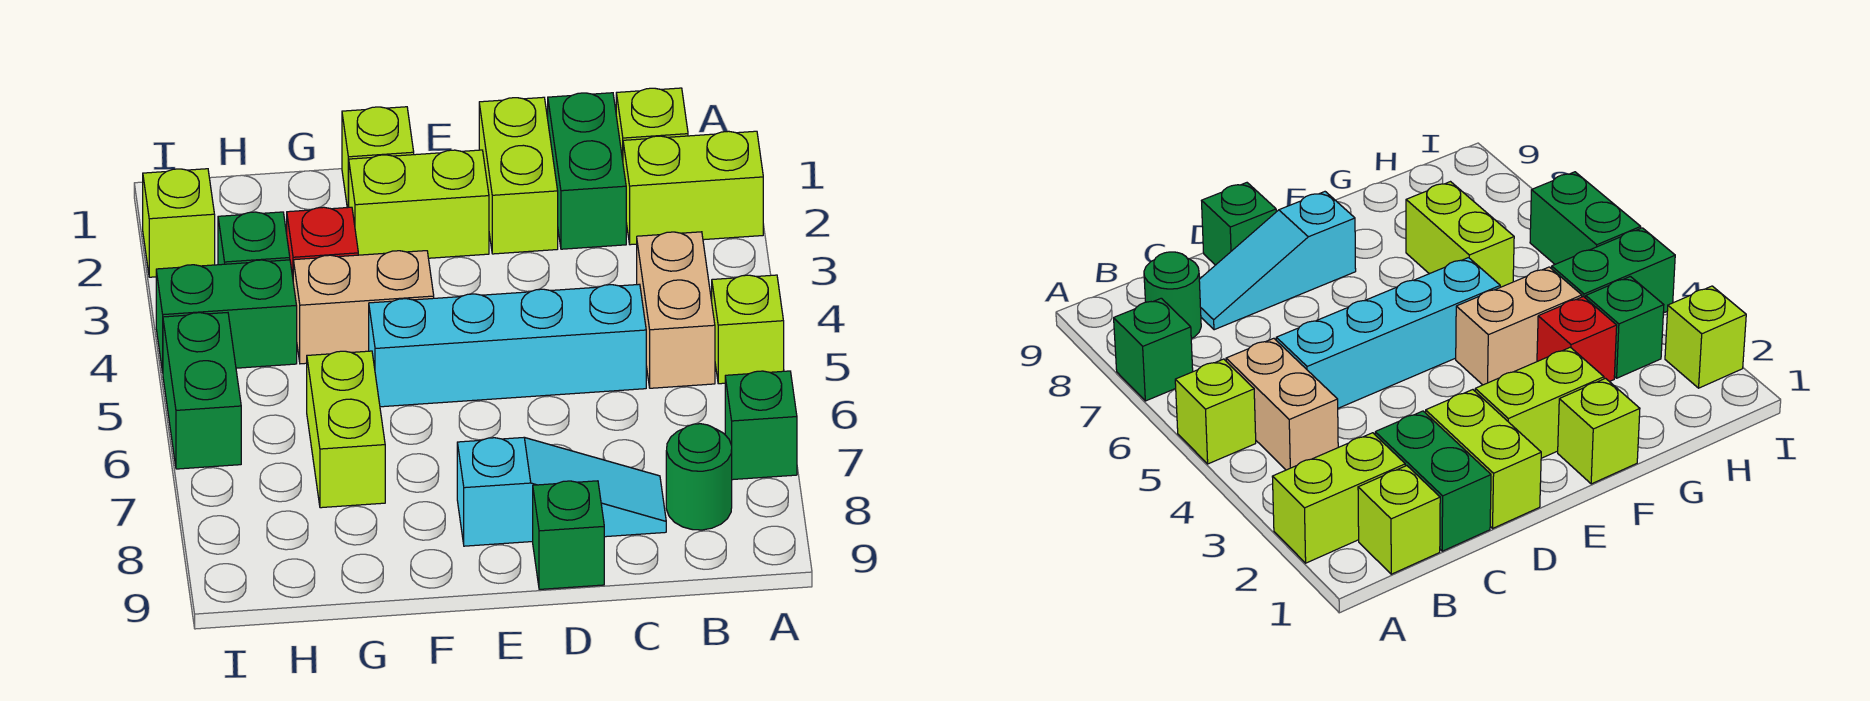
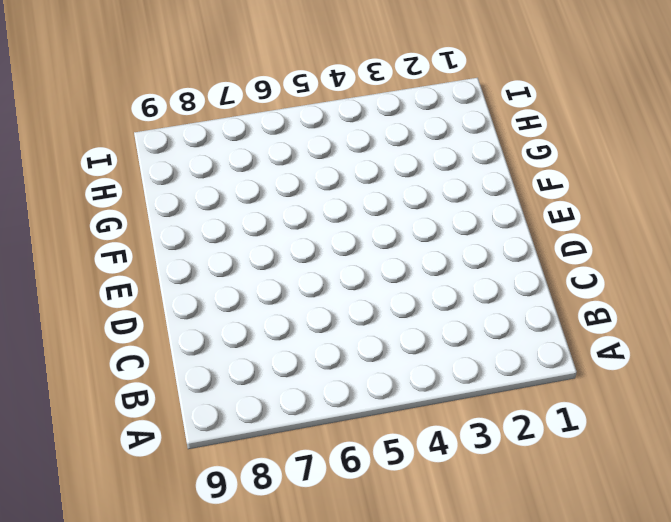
none -> lime brick A2:B2 level 1
none -> lime brick A5 level 1
none -> green brick A7 level 1

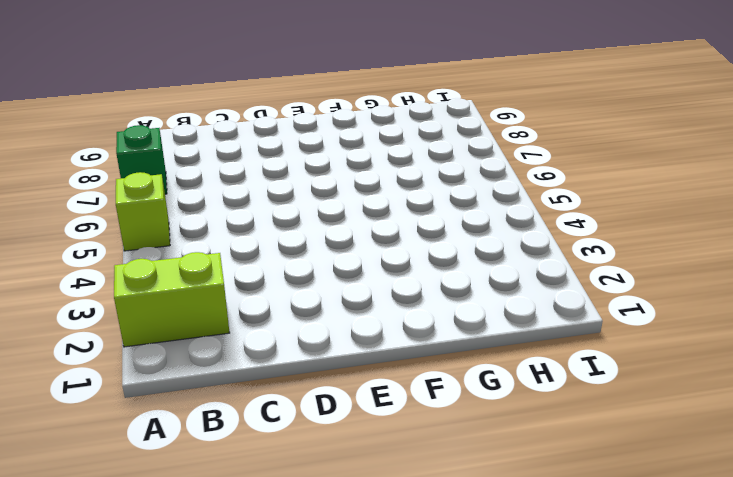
none -> lime brick B1 level 1
none -> tan brick B4:B5 level 1
none -> green round brick B8 level 1

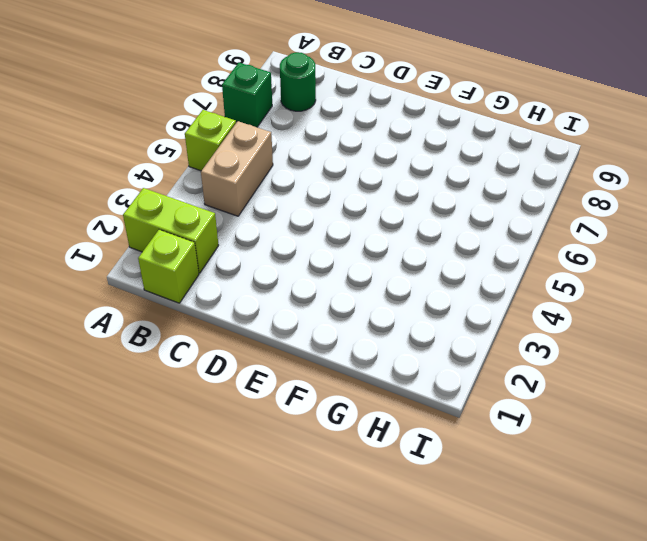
none -> green brick C1:C2 level 1
none -> cyan brick C5:F5 level 1
none -> cyan slope C8:E8 level 1 top E

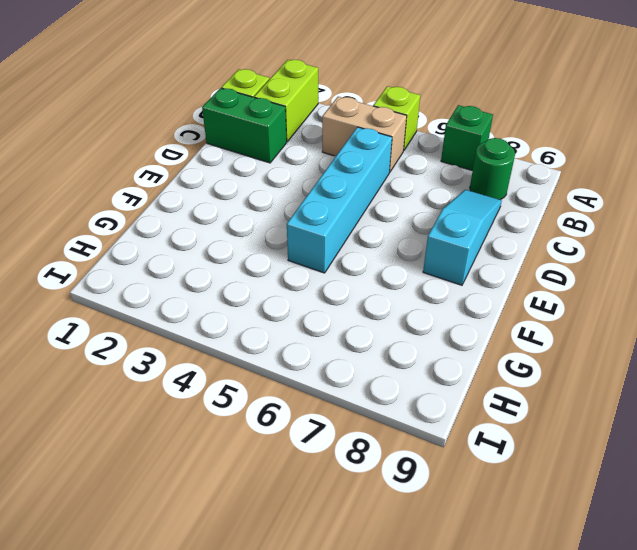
none -> lime brick D1:D2 level 1
none -> green brick D9 level 1
none -> lime brick E2:F2 level 1

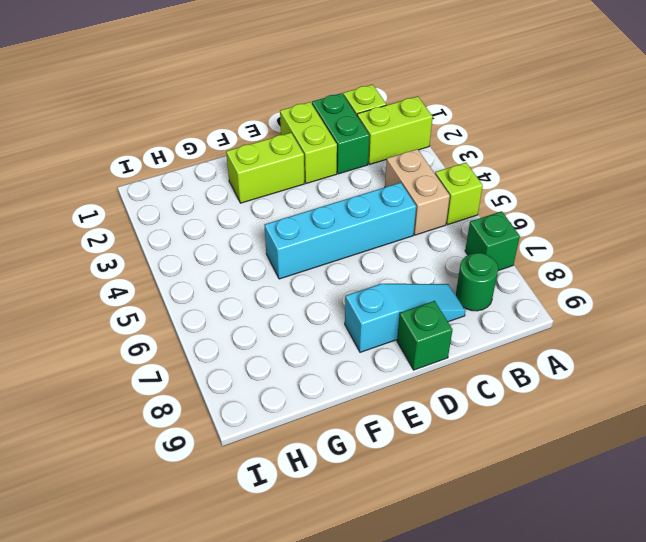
none -> lime brick F1 level 1
none -> tan brick F4:G4 level 1
none -> red brick G3 level 1

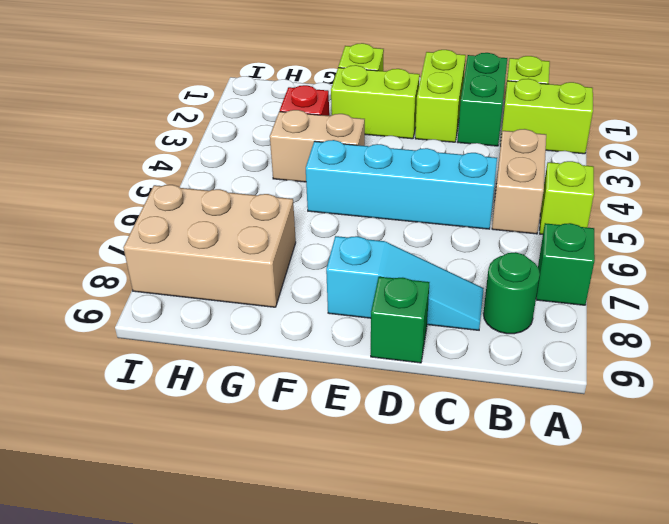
tan brick G7:I8 level 1 -> lime brick G6:G7 level 1
none -> green brick H3 level 1
none -> green brick H4:I4 level 1
none -> lime brick I2 level 1

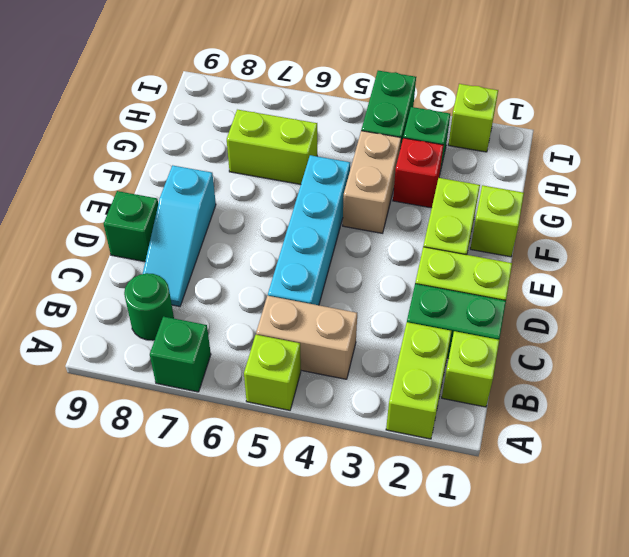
none -> green brick I5:I6 level 1

